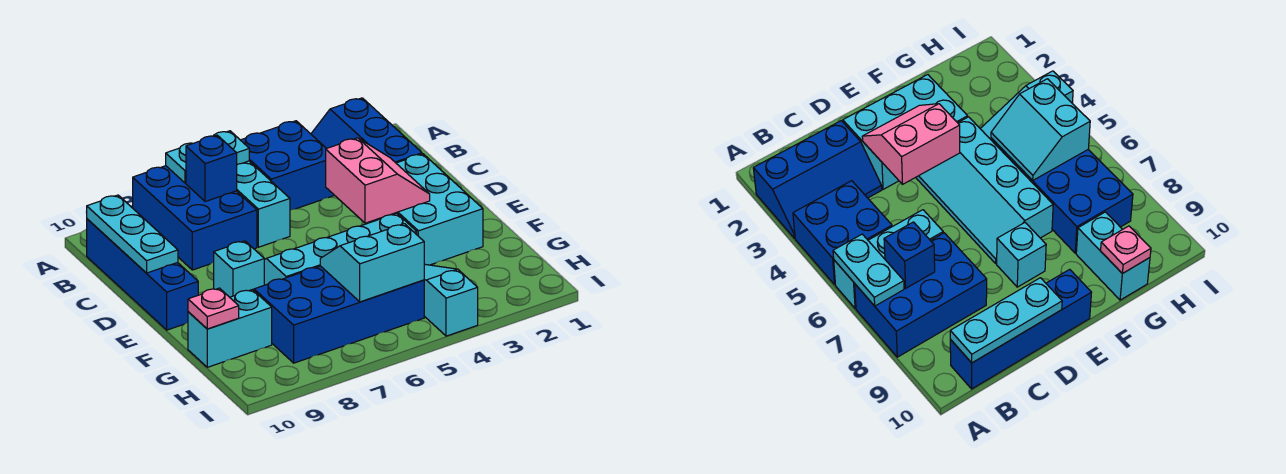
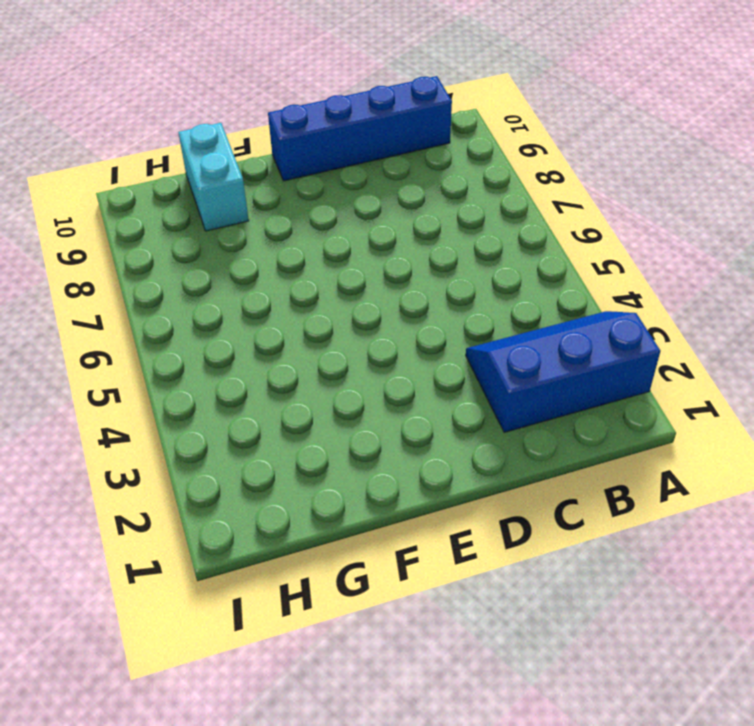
none -> blue brick A4:B5 level 1
none -> cyan brick A6:C6 level 1
none -> blue brick A7:C8 level 1

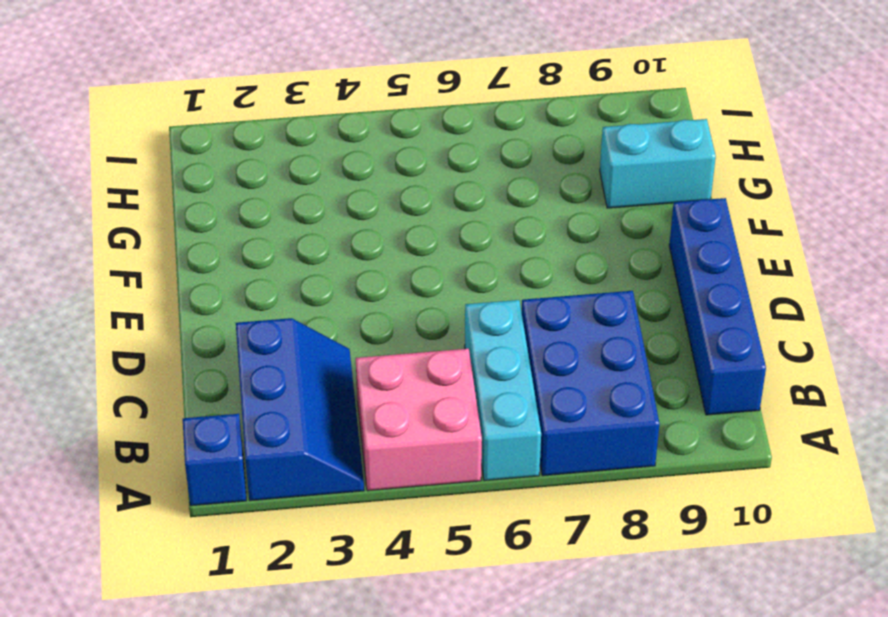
blue brick A1 level 1 -> blue brick B7 level 2
pink brick A4:B5 level 1 -> blue brick A4:B5 level 1
none -> cyan brick D2:F3 level 1
none -> cyan slope E4:F7 level 1 top F
none -> cyan brick E8 level 1

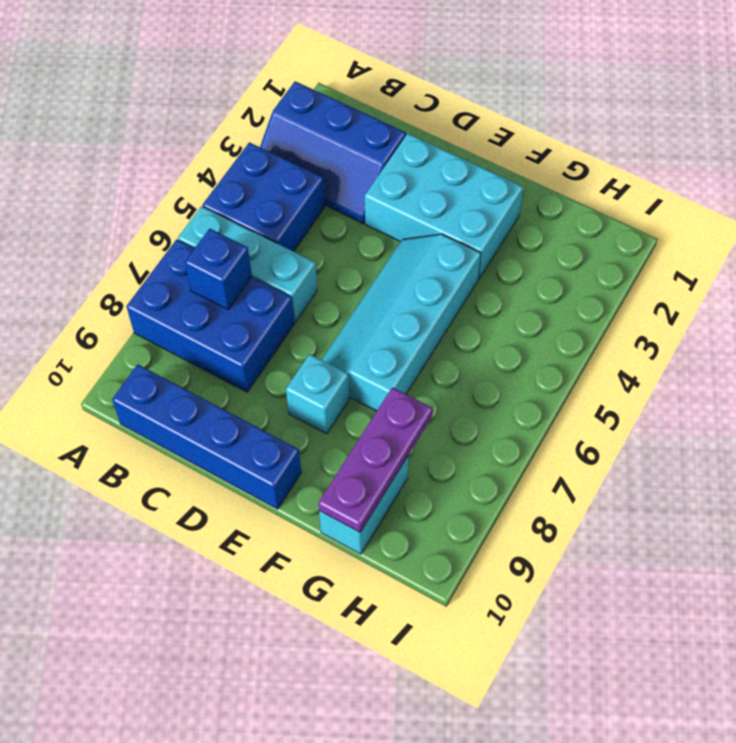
purple plate G8:G10 level 2 -> pink plate G10 level 2
none -> cyan slope G4:I4 level 1 top I
none -> blue brick G5:H8 level 1
none -> cyan plate A6:A7 level 2

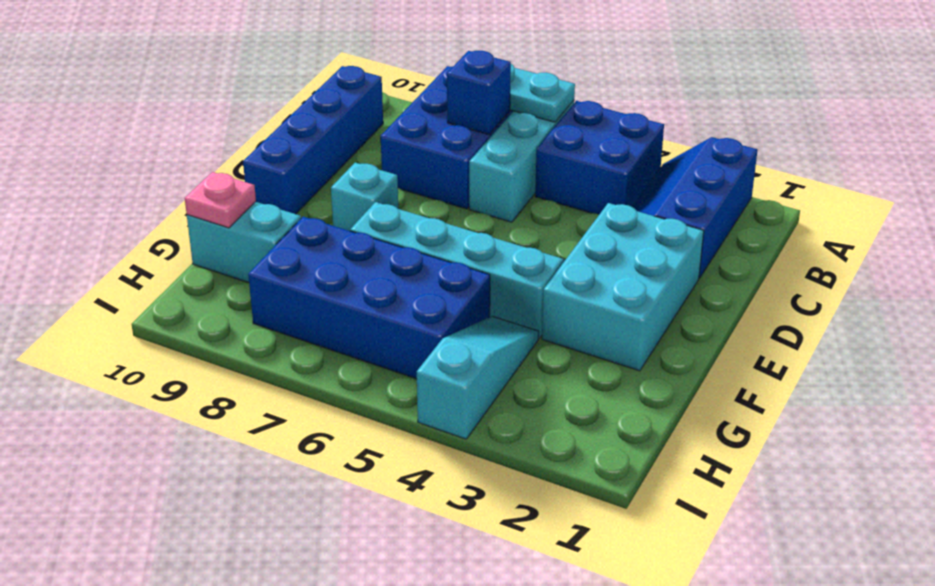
none -> cyan plate B10:D10 level 2
none -> pink slope D3:E4 level 2 top 4
none -> cyan slope G5:H6 level 2 top H

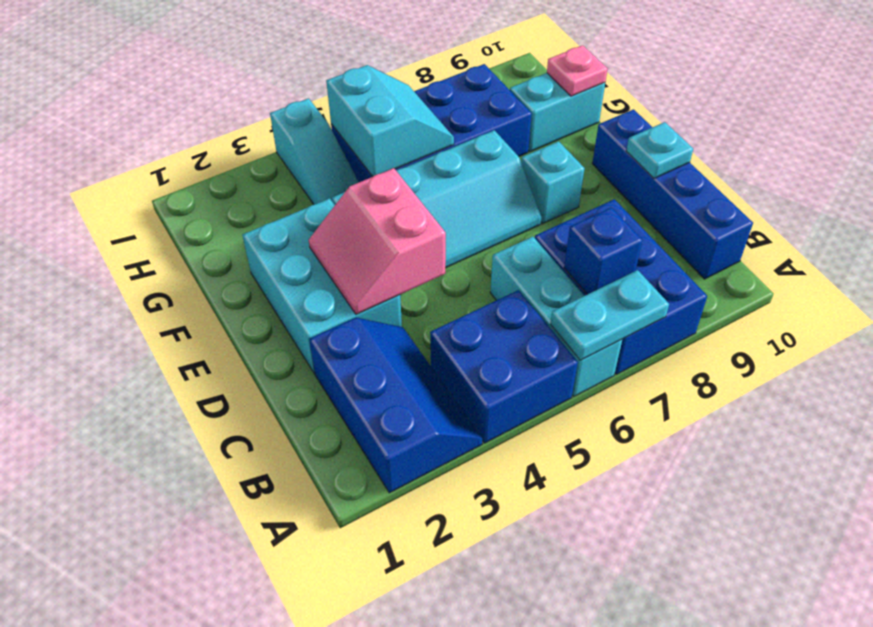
cyan plate D10 level 2 -> cyan plate B10:D10 level 2
cyan slope G5:H6 level 2 top 5 -> cyan slope G5:H6 level 2 top H

